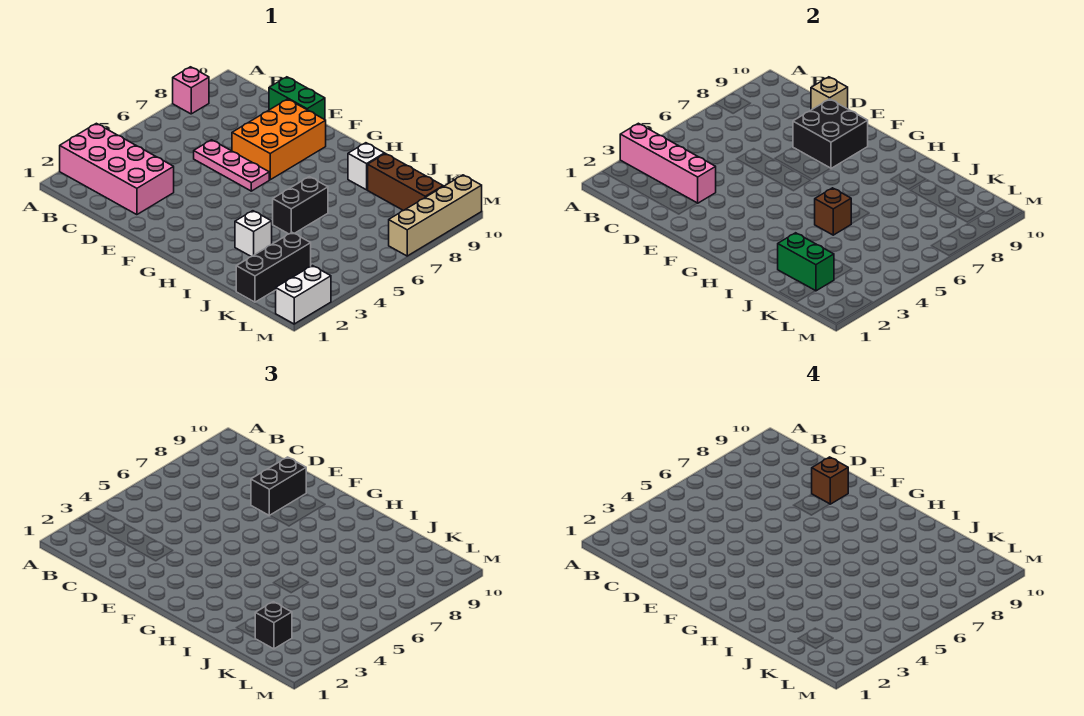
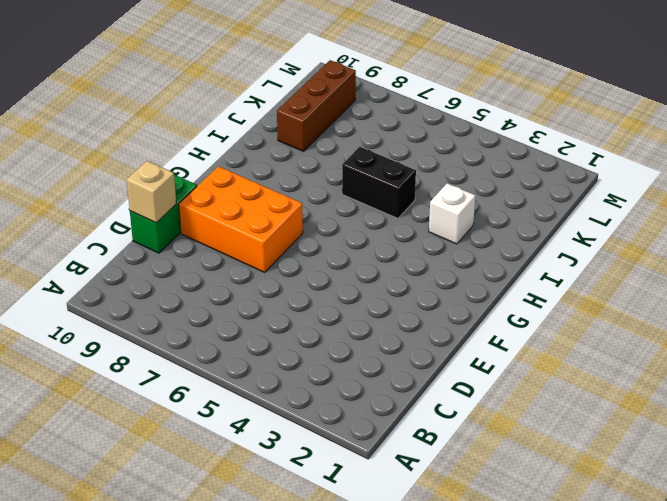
none -> pink brick A2:D3 level 1
none -> pink brick A8 level 1
none -> pink plate D6:F6 level 1

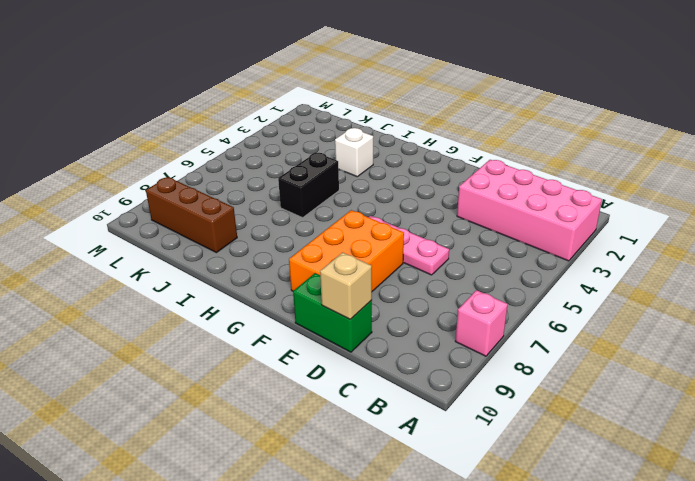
none -> white brick I9 level 1
none -> black brick K1:K3 level 1
none -> white brick M1:M2 level 1

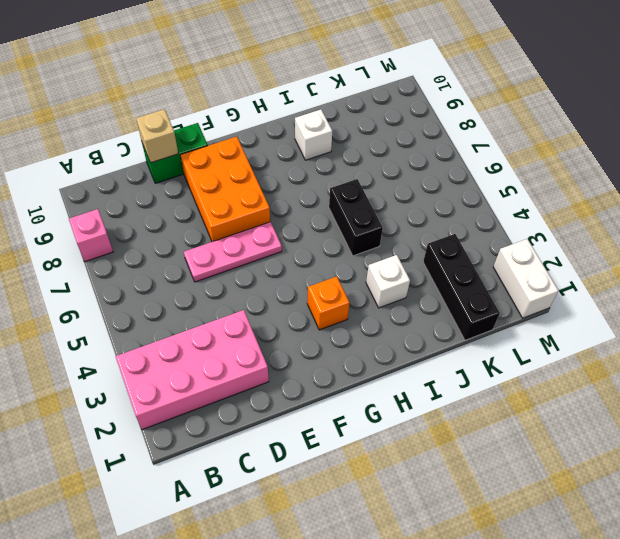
orange brick G3 level 1 -> none
none -> brown brick J9:L9 level 1
none -> tan brick M7:M10 level 1
none -> pink brick A3:D3 level 2

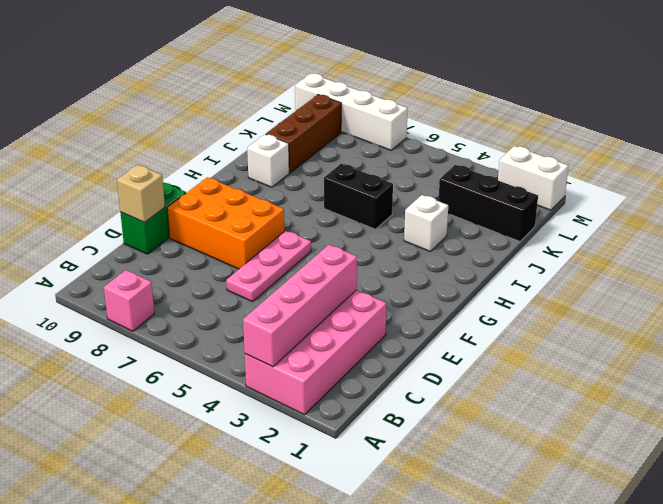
white brick M7:M10 level 1 -> tan brick M7:M10 level 1
none -> black brick E8:F9 level 2
none -> brown brick I5 level 2
none -> green brick J2:K2 level 2

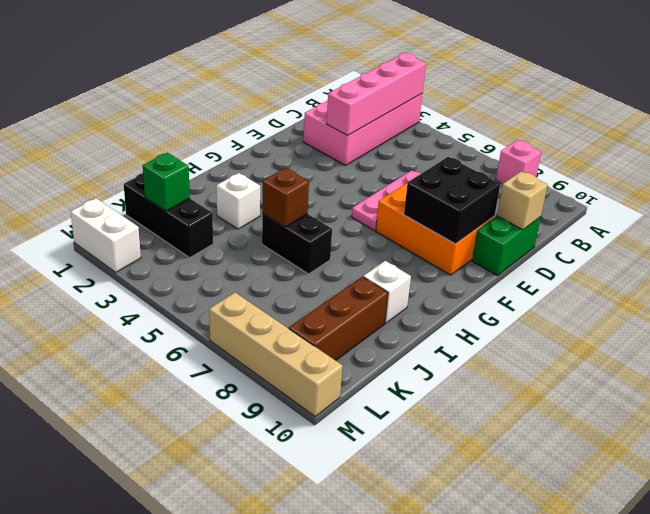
green brick K2 level 2 -> green brick J2:K2 level 2
none -> black brick E8:E9 level 3
none -> black brick K2 level 3
none -> brown brick E9 level 4

